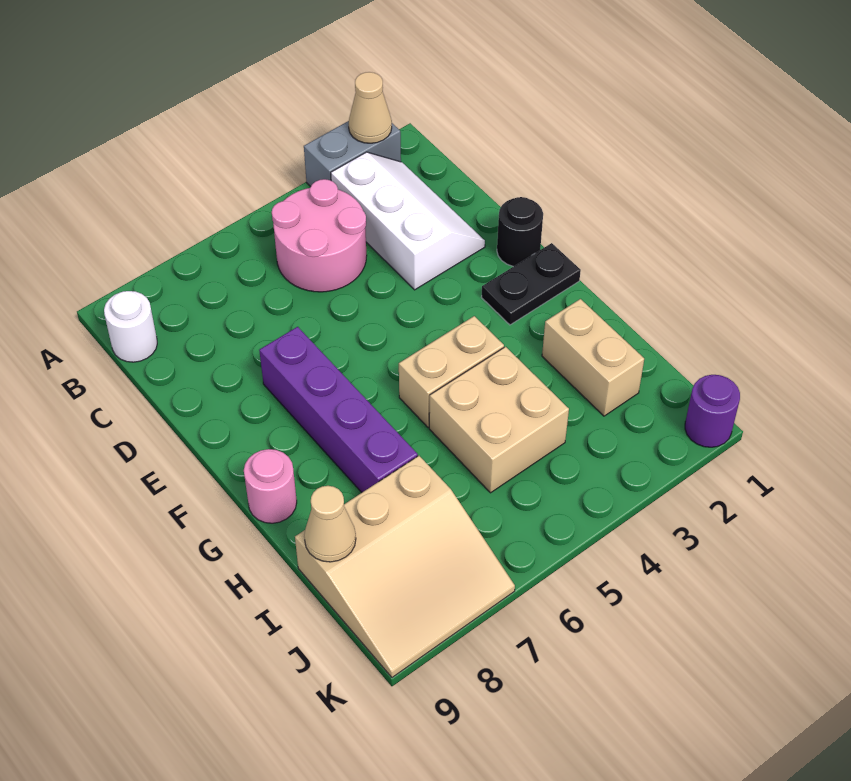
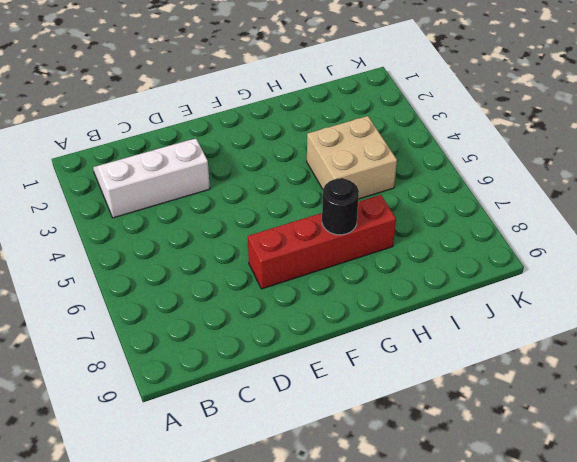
red brick E7:H7 level 1 -> purple brick E7:H7 level 1
black round brick G7 level 2 -> black round brick E1 level 1
none -> grey brick A2:A3 level 1
none -> pink round brick B4:C5 level 1
none -> white round brick B9 level 1

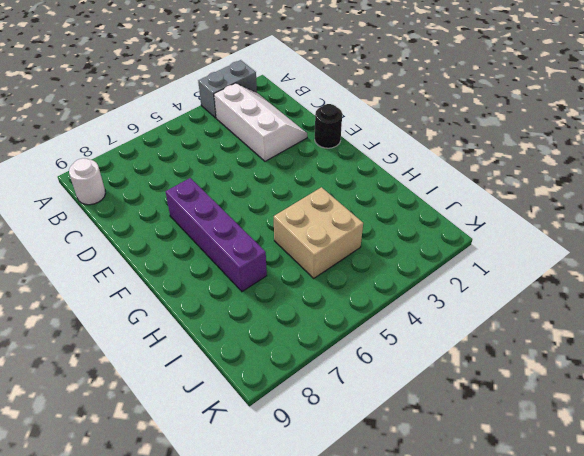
none -> pink round brick B4:C5 level 1
none -> black plate F1:F2 level 1
none -> tan brick G4:G5 level 1

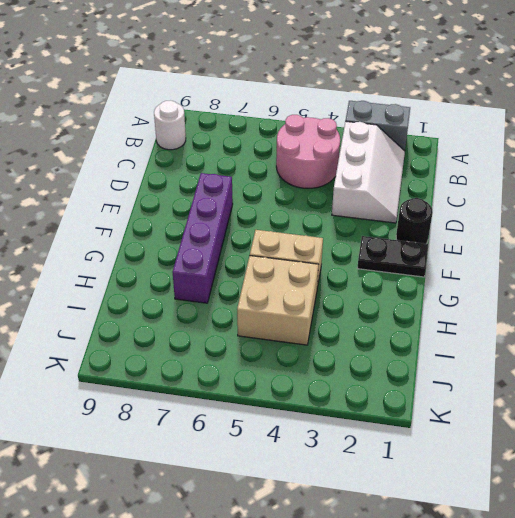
none -> pink round brick G9 level 1
none -> tan brick H2:I2 level 1
none -> tan slope I7:K9 level 1 top I

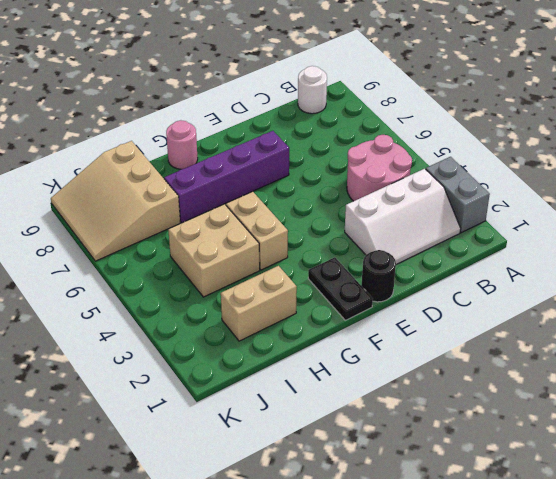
none -> purple round brick K1 level 1
none -> tan cone A2 level 2
none -> tan cone I9 level 2

